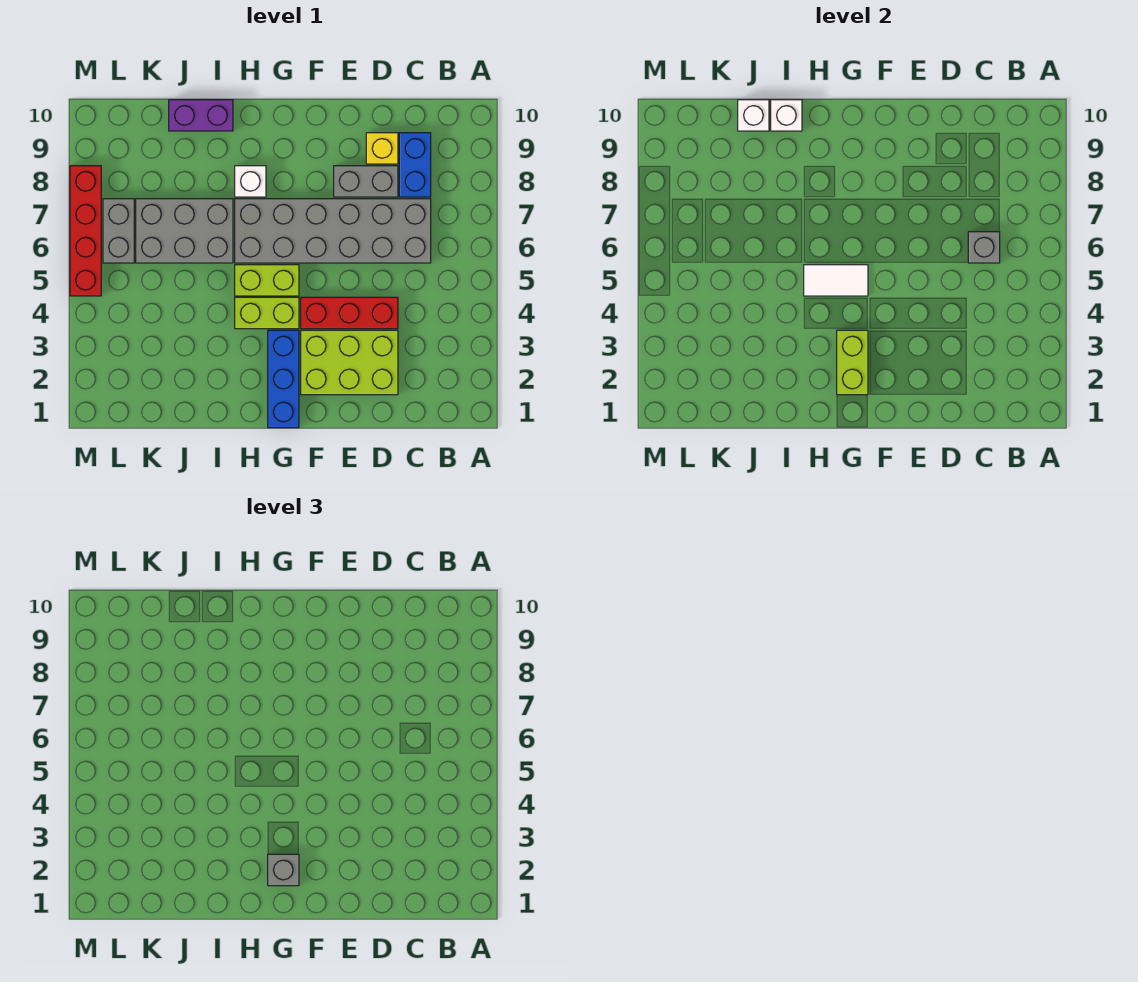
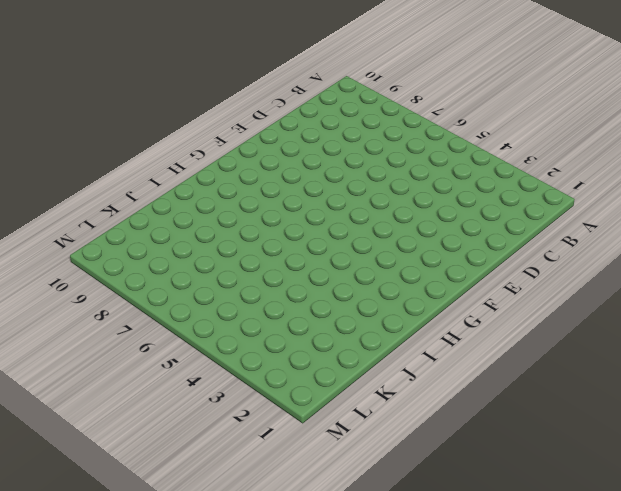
none -> grey brick C6:H7 level 1
none -> blue brick C8:C9 level 1
none -> lime brick D2:F3 level 1

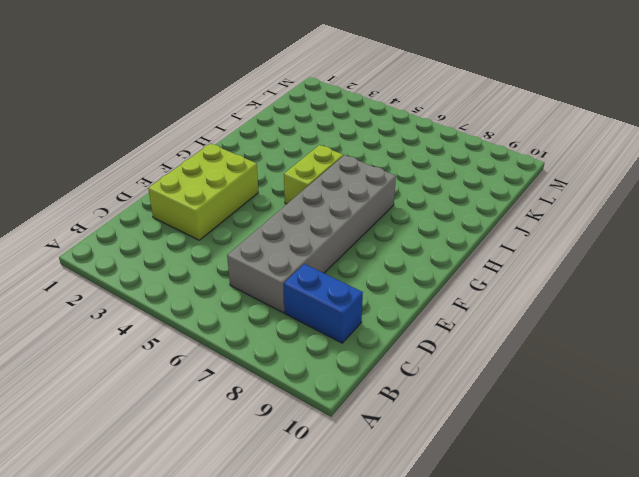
none -> red brick D4:F4 level 1
none -> grey brick D8:E8 level 1
none -> yellow brick D9 level 1

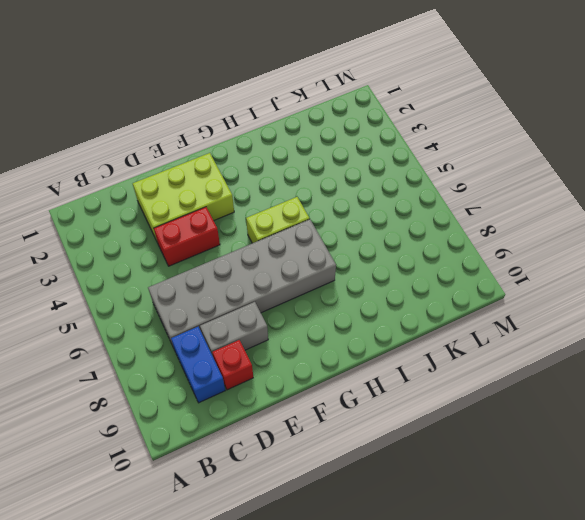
red brick D4:E4 level 1 -> red brick D4:F4 level 1
red brick D9 level 1 -> yellow brick D9 level 1
none -> blue brick G1:G3 level 1
none -> lime brick G4:H4 level 1
none -> white brick H8 level 1

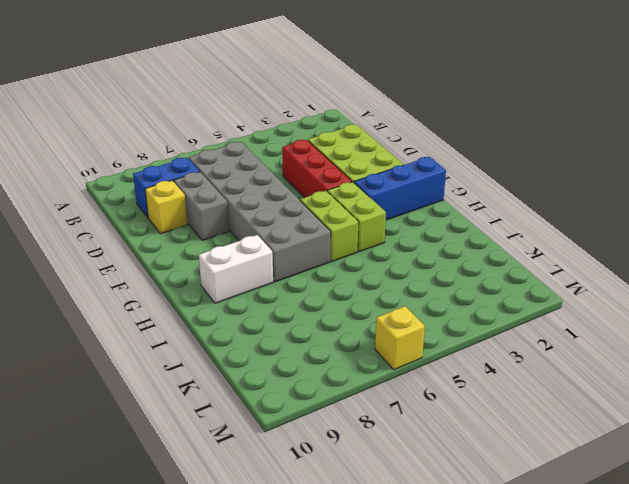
white brick H8:H9 level 1 -> white brick H8 level 1
yellow brick M6 level 1 -> red brick M5:M8 level 1
none -> grey brick I6:K7 level 1
none -> purple brick I10:J10 level 1
none -> grey brick L6:L7 level 1

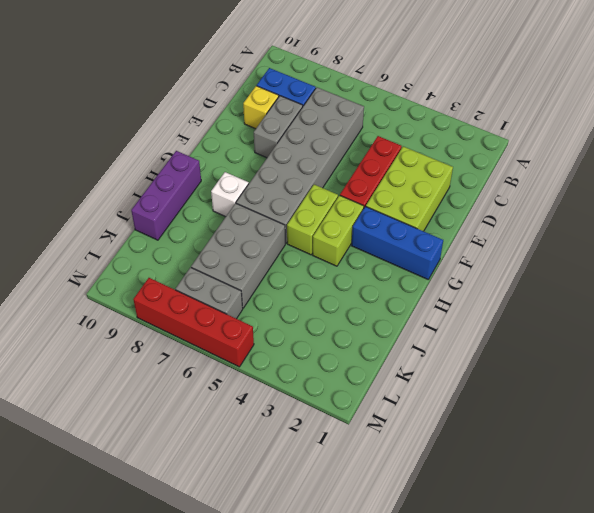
purple brick H10:J10 level 1 -> purple brick I10:J10 level 1
none -> grey brick C6 level 2
none -> lime brick G2:G3 level 2
none -> white tile G5:H5 level 2

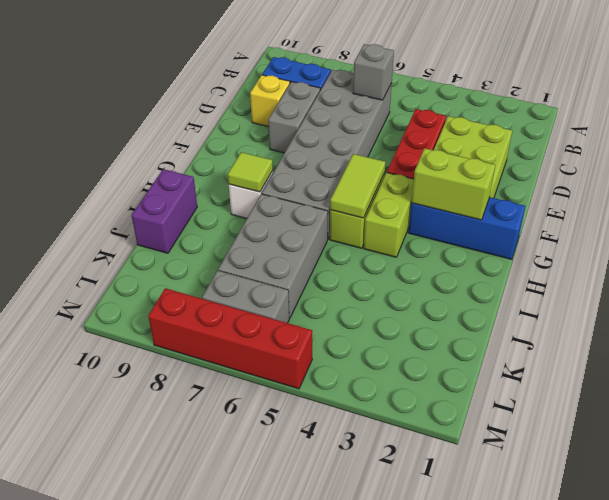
lime tile G5:H5 level 2 -> white tile G5:H5 level 2
lime tile H8 level 2 -> none
none -> white brick I10 level 2
none -> white brick J10 level 2
none -> grey brick G2 level 3

